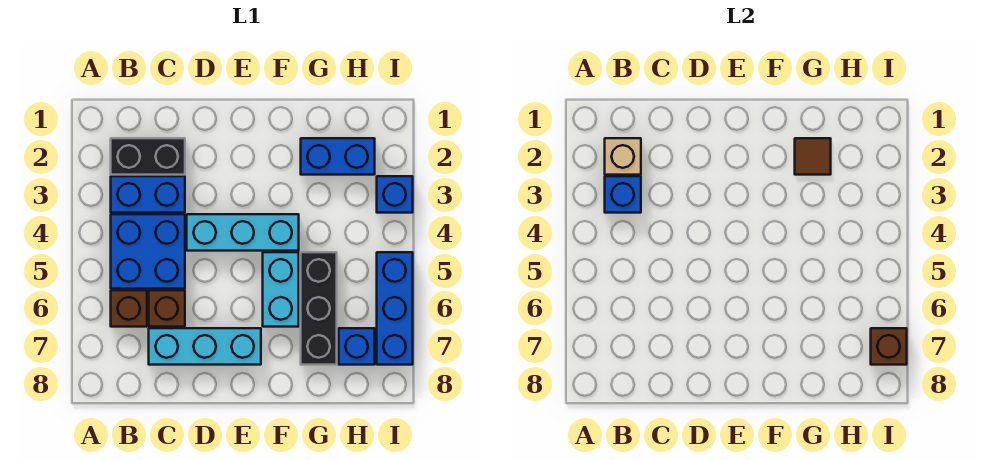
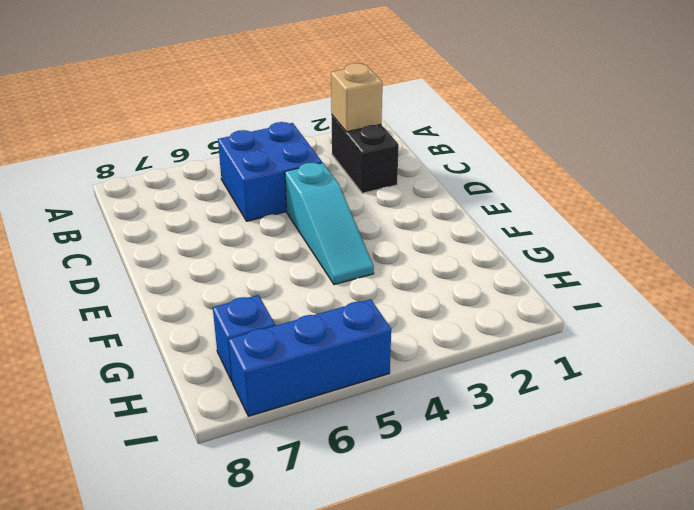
cyan slope D4:F4 level 1 top D -> cyan brick D4:F4 level 1
none -> blue brick B3:C3 level 1
none -> brown brick B6 level 1
none -> brown brick C6 level 1

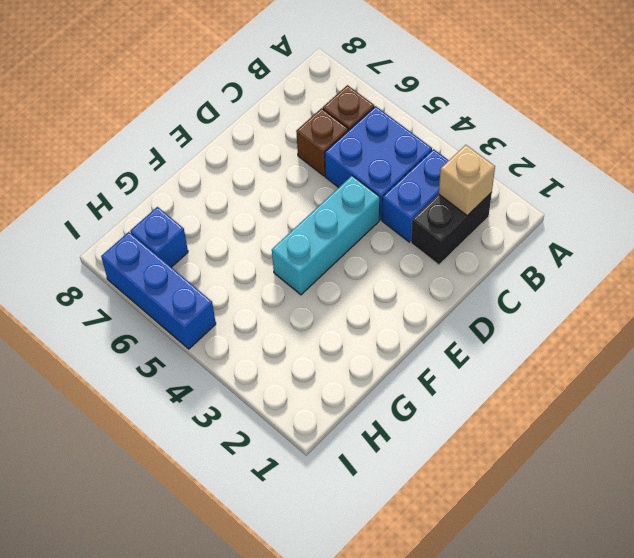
none -> cyan brick C7:E7 level 1
none -> cyan brick F5:F6 level 1
none -> blue brick G2:H2 level 1

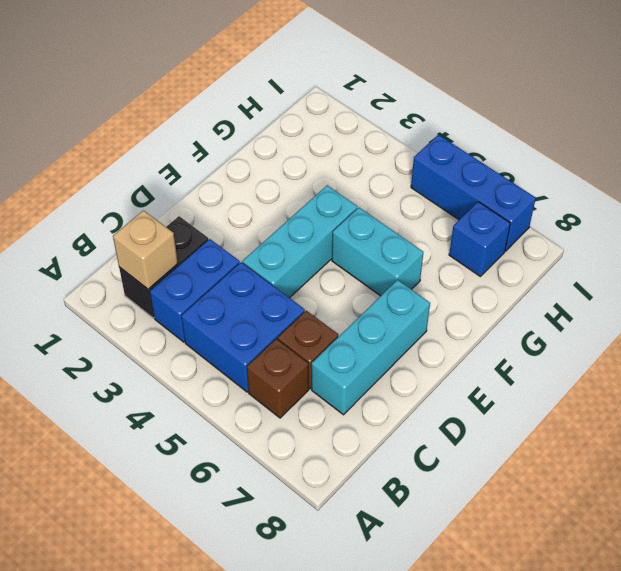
none -> blue brick G2:H2 level 1
none -> black brick G5:G7 level 1
none -> blue brick I3 level 1

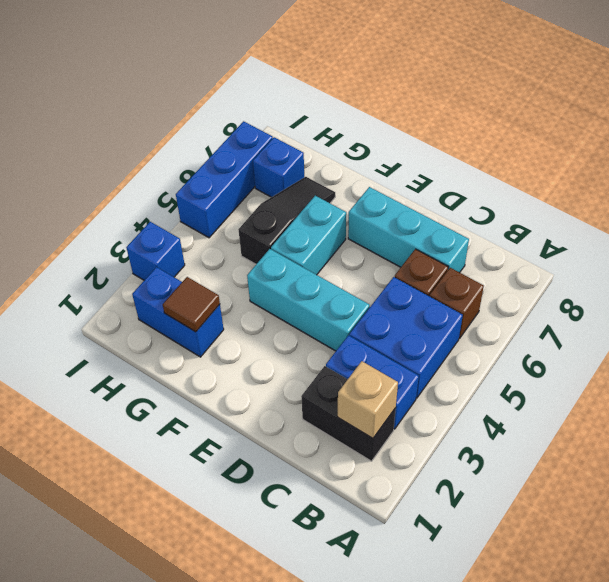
black slope G5:G7 level 1 top 5 -> black brick G5:G7 level 1
none -> blue brick B3 level 2
none -> brown brick I7 level 2

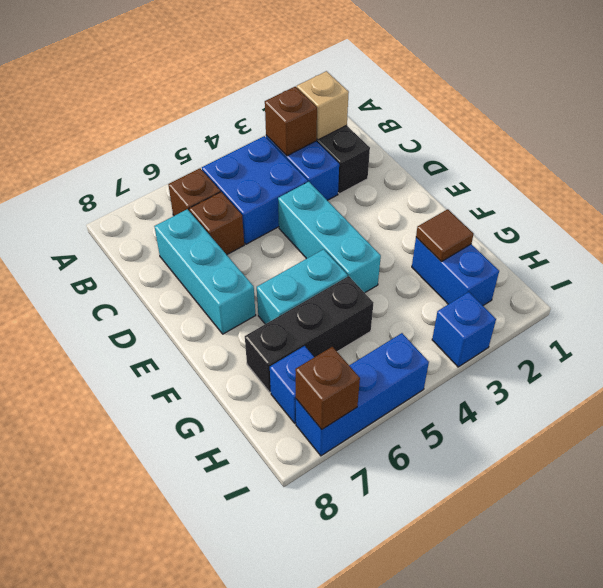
brown brick B3 level 2 -> blue brick B3 level 2

